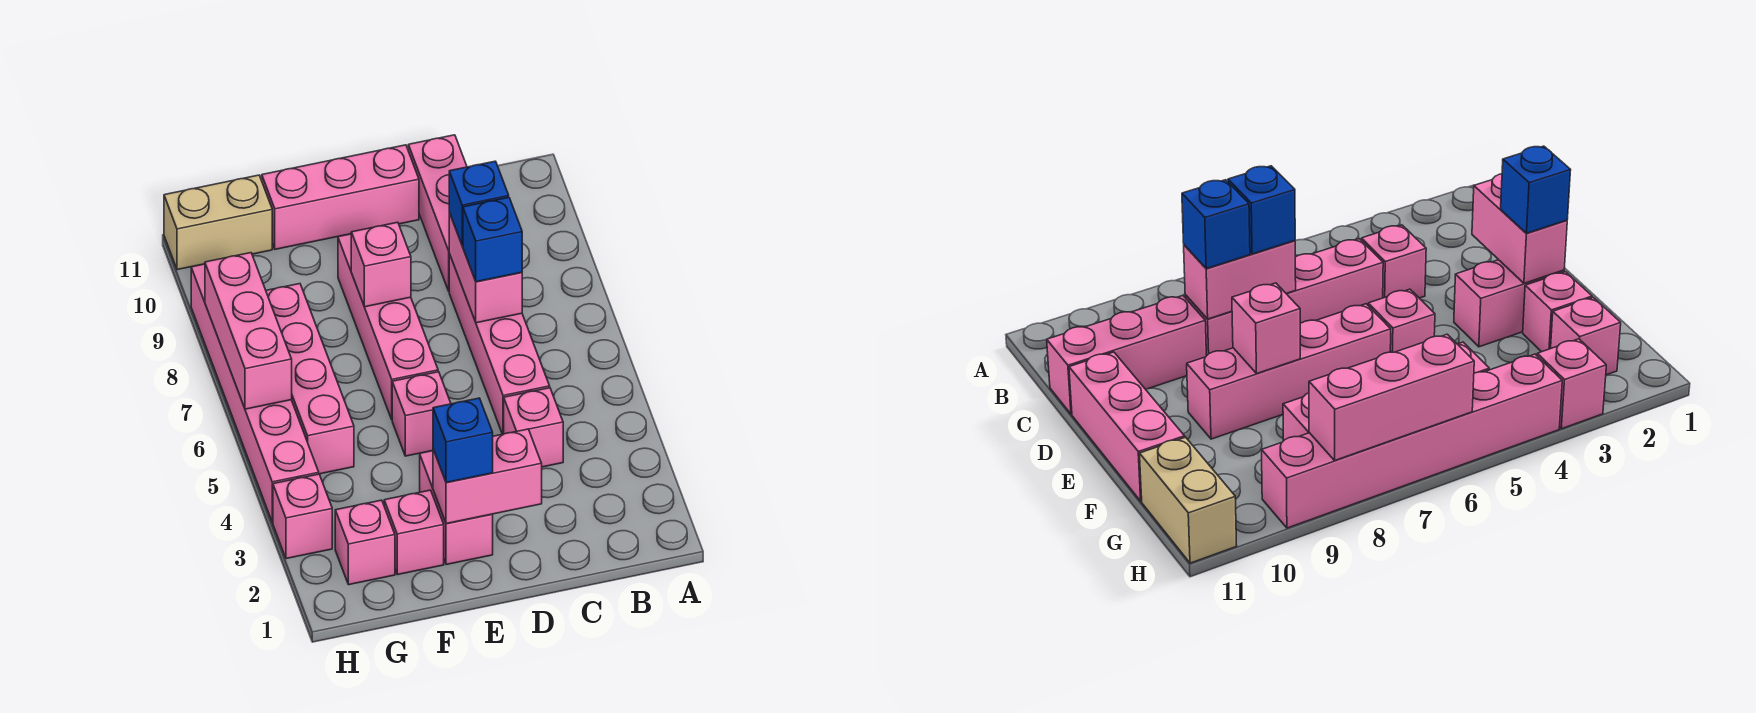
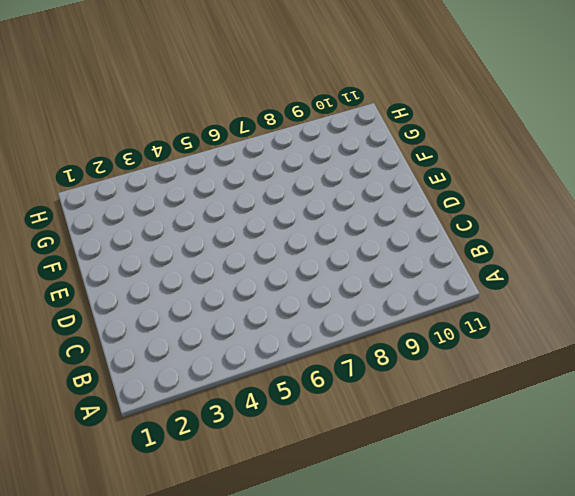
none -> pink brick C4 level 1
none -> pink brick C5:C8 level 1
none -> pink brick C9:C11 level 1

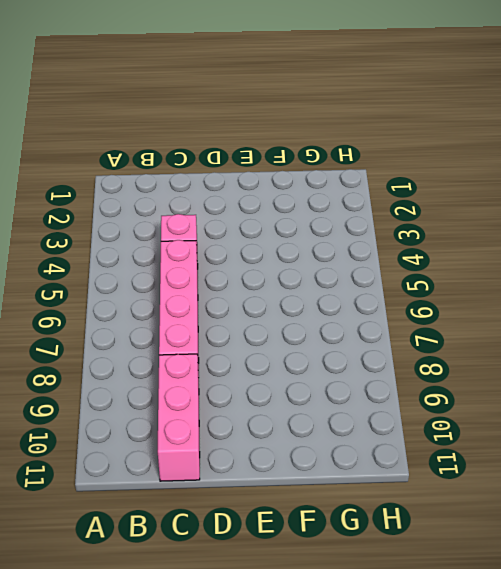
none -> pink brick D11:F11 level 1
none -> pink brick E2:E3 level 1
none -> pink brick E5 level 1

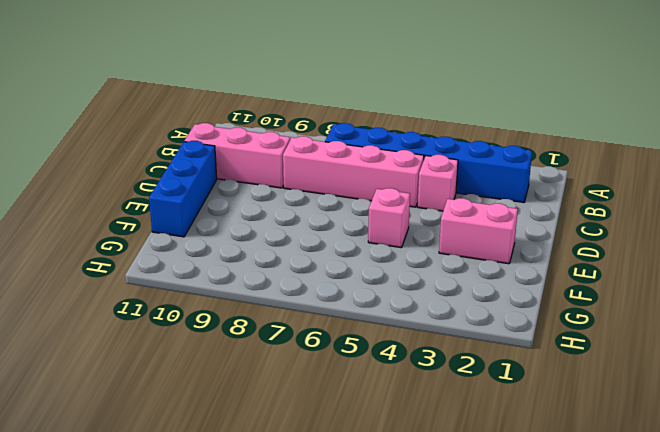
blue brick B2:B7 level 1 -> none
blue brick D11:F11 level 1 -> pink brick D11:F11 level 1
none -> pink brick E6:E9 level 1
none -> pink brick F2 level 1
none -> pink brick G2 level 1

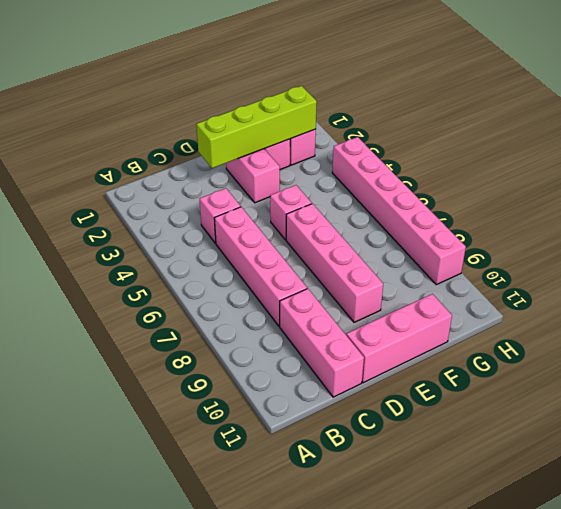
lime brick D2:G2 level 2 -> pink brick D2:E2 level 2
none -> pink brick G5:G8 level 1
none -> tan brick G11:H11 level 1
none -> pink brick H3 level 1

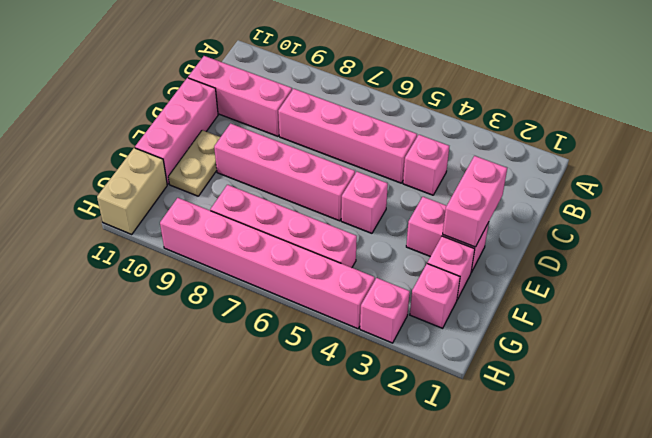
tan plate E10:F10 level 1 -> none
none -> pink brick C7:C8 level 2
none -> pink brick E8 level 2
none -> pink brick H6:H8 level 2

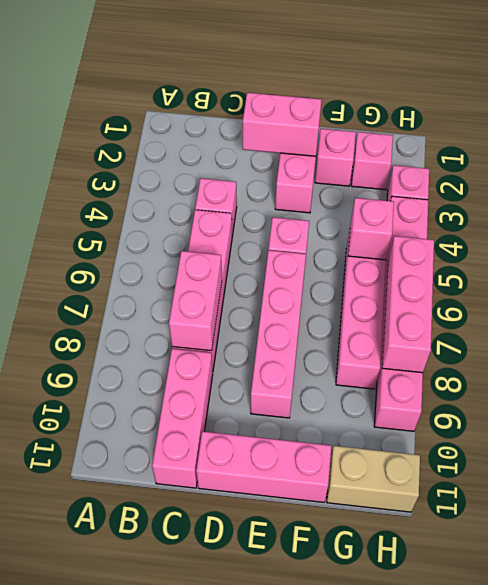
pink brick G5 level 2 -> pink brick E8 level 2
none -> blue brick C7 level 3
none -> blue brick C8 level 3
none -> blue brick E2 level 3

